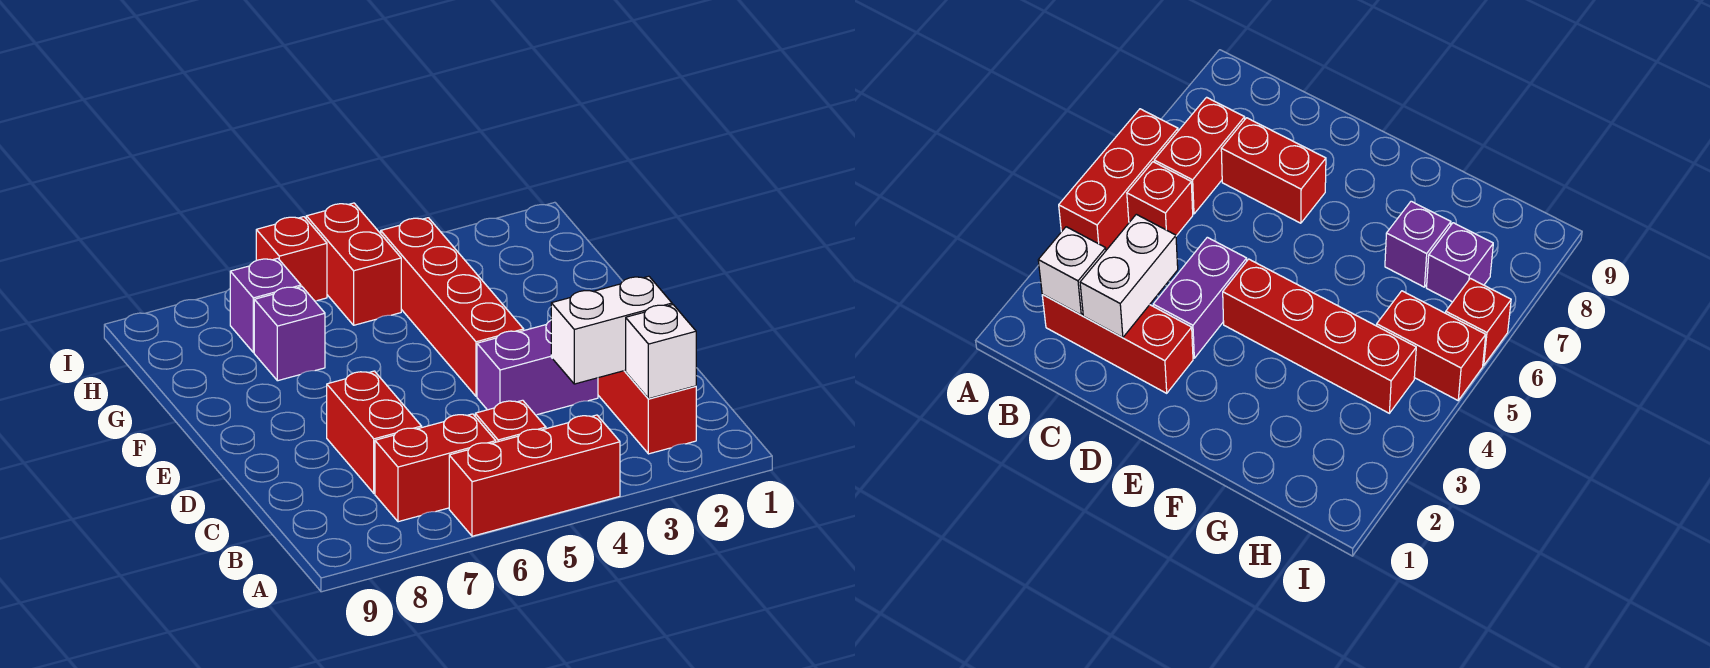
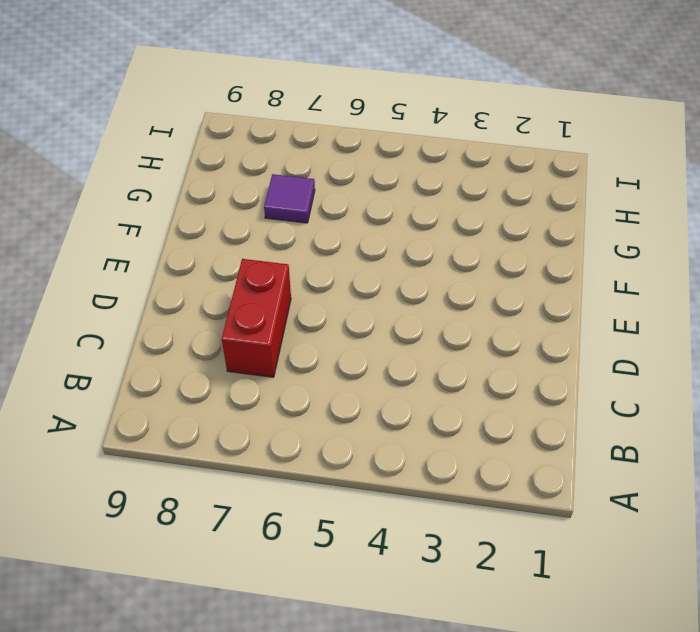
purple tile G7 level 1 -> purple brick G7 level 1
none -> red brick A4:A6 level 1
none -> red brick B2:D2 level 1
none -> red brick B5 level 1

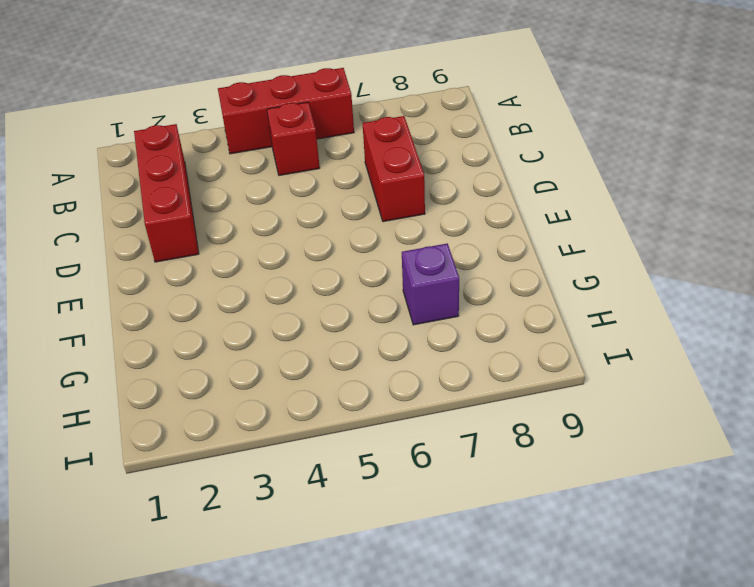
none -> red brick B6:B7 level 1
none -> purple brick D3:D4 level 1
none -> red brick E4:H4 level 1

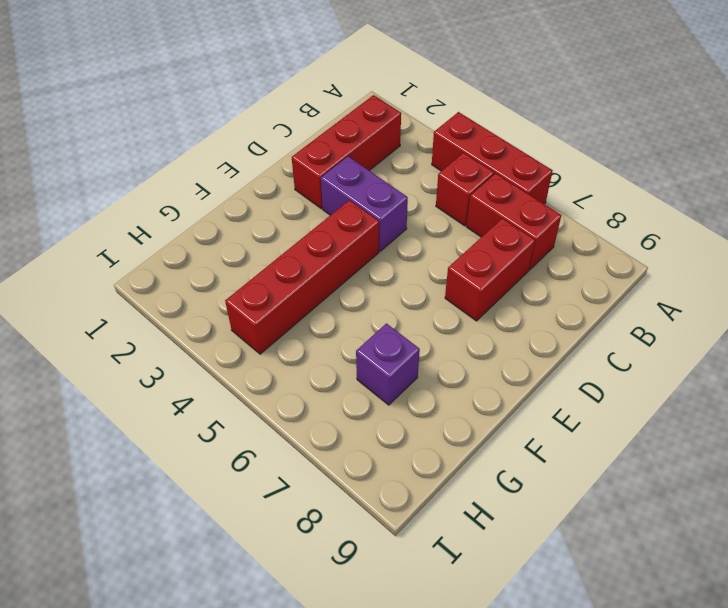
none -> red brick H5:I5 level 1
none -> purple brick H7 level 1
none -> red brick I6 level 1

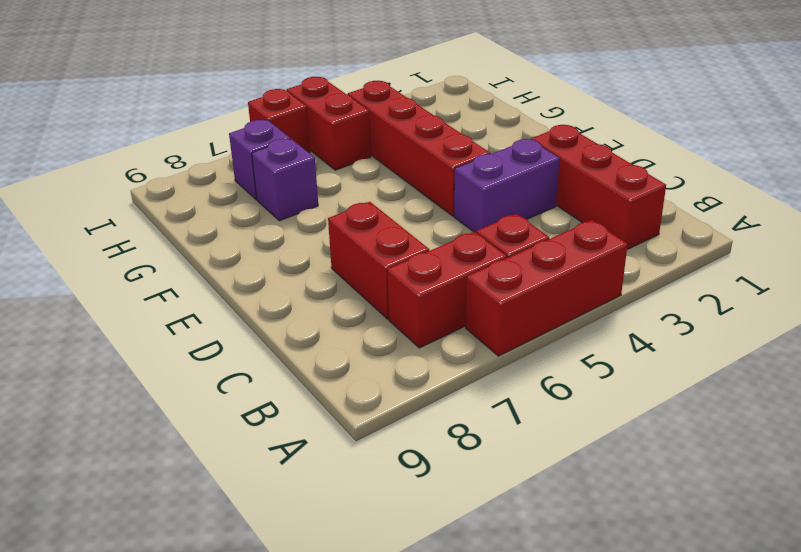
none -> white brick B2 level 2
none -> white brick C2:C3 level 2

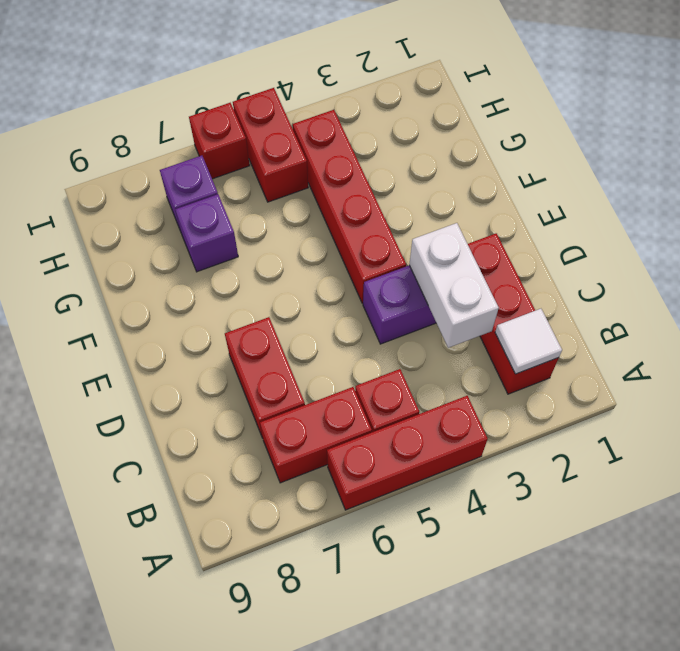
white tile B2 level 2 -> white brick B2 level 2
white brick C3:D3 level 2 -> white brick C2:C3 level 2

